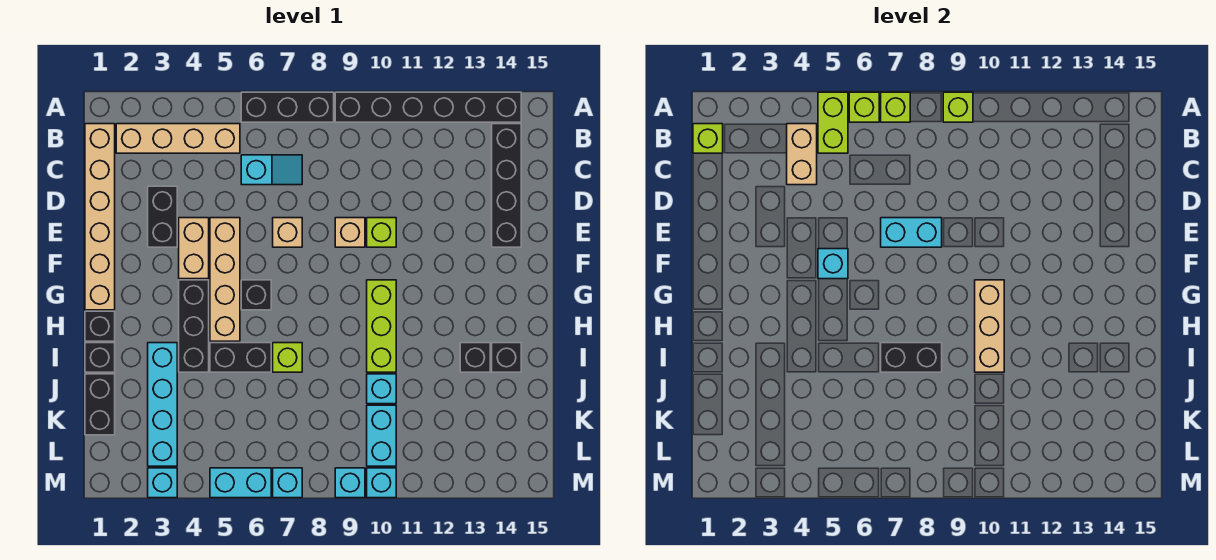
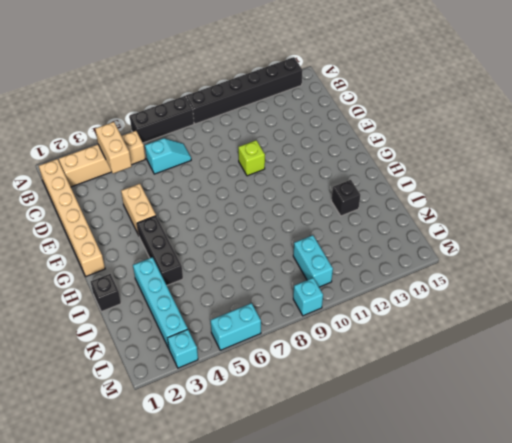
none -> black brick B14:E14 level 1
none -> black brick D3:E3 level 1
none -> tan brick E5:H5 level 1
none -> tan brick E7 level 1

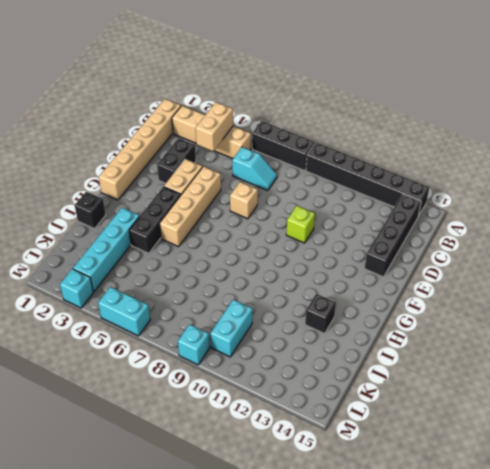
none -> tan brick E9 level 1
none -> black brick G6 level 1
none -> lime brick G10:I10 level 1
none -> black brick H1 level 1

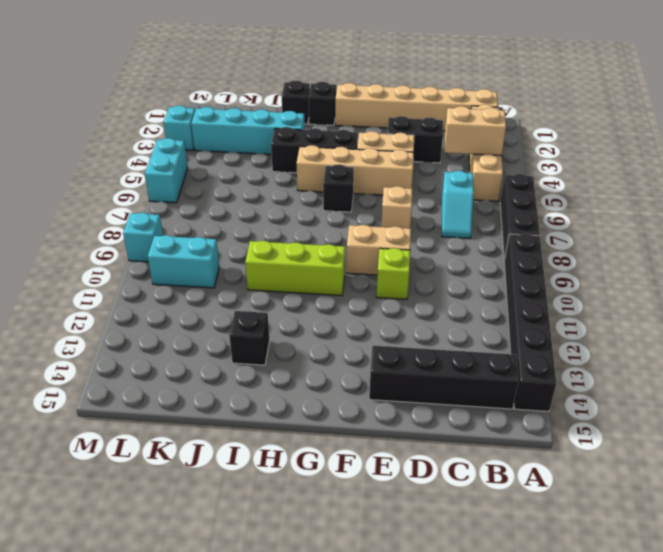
tan brick E9:F9 level 1 -> tan brick E9 level 1
none -> black brick I5:I6 level 1
none -> lime brick I7 level 1
none -> black brick I14 level 1
none -> black brick J1:K1 level 1

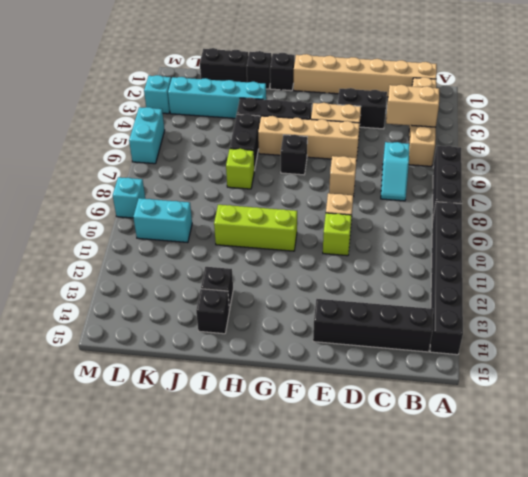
none -> cyan brick J10 level 1
none -> cyan brick M7 level 1
none -> cyan brick M10 level 1
none -> lime brick A5:B5 level 2

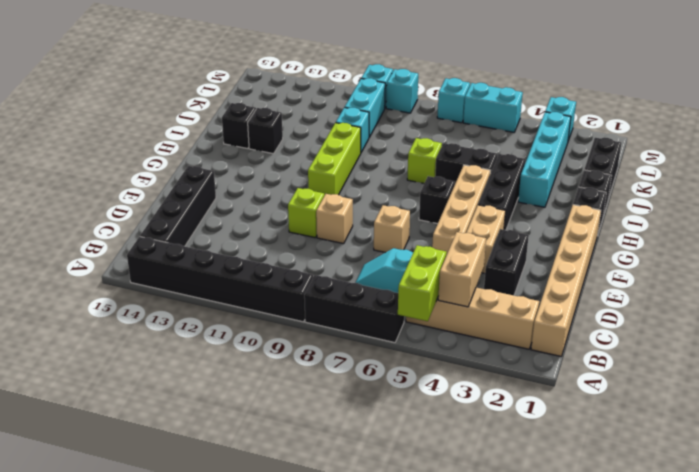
none -> lime brick A6 level 2
none -> lime brick A7 level 2
none -> lime brick A9 level 2
none -> lime brick B1 level 2

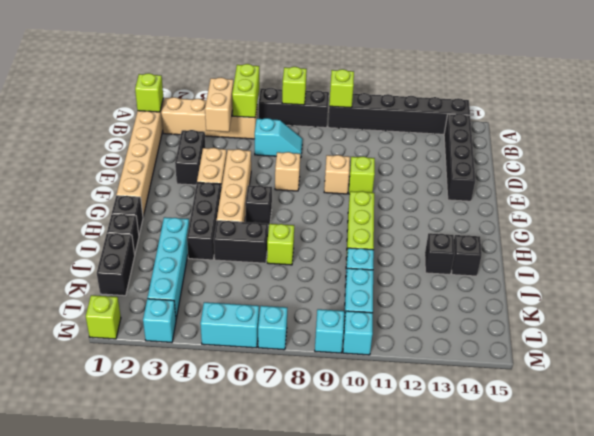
lime brick M1 level 1 -> lime brick A6 level 2
none -> cyan brick E7:E8 level 2
none -> cyan brick F5 level 2
none -> tan brick G10:I10 level 2
none -> black brick I7:I8 level 2

